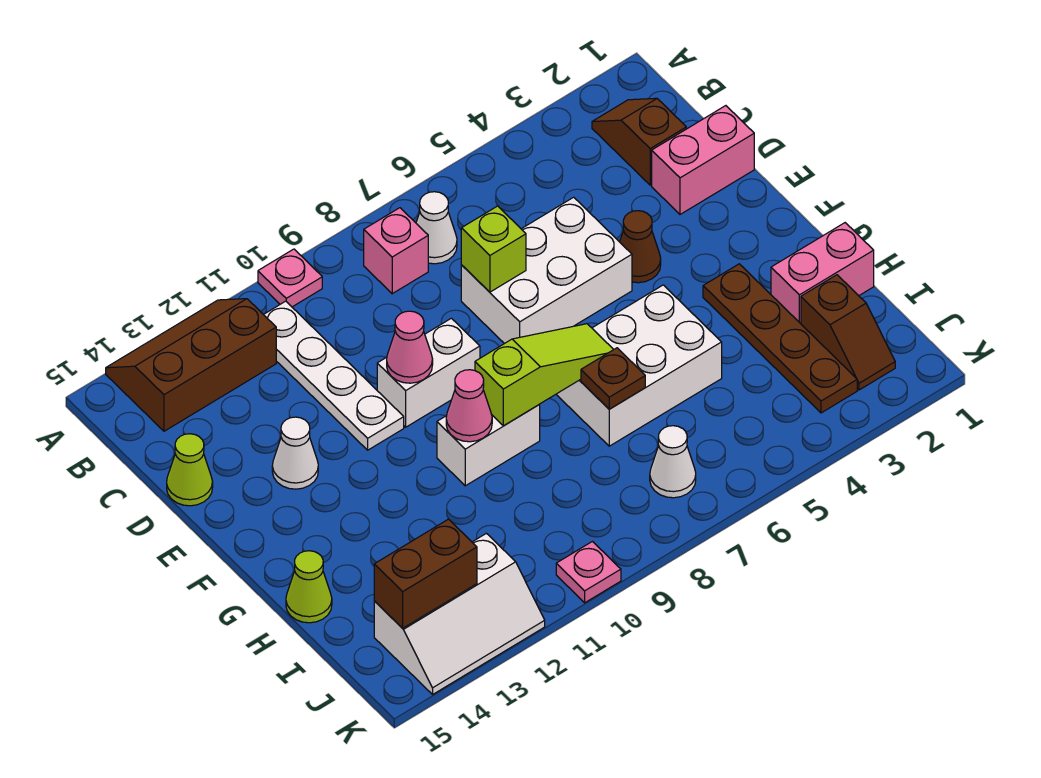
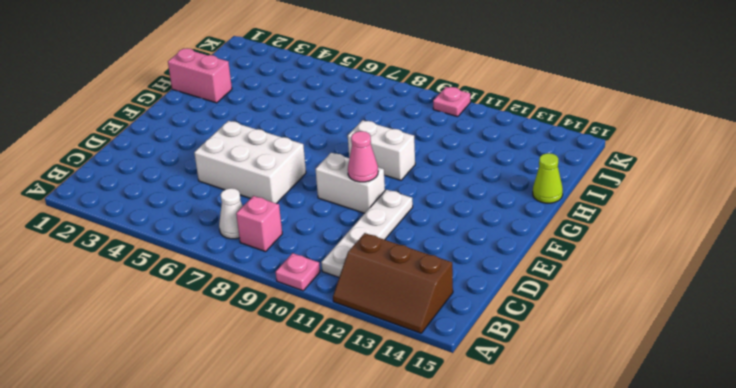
none -> brown slope B2:C2 level 1 top C
none -> pink brick D1:D2 level 1
none -> lime cone D15 level 1

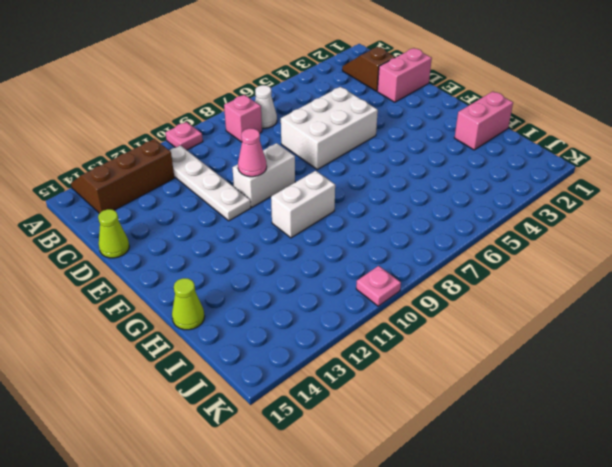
none -> brown cone E4 level 1
none -> white cone E13 level 1
none -> brown plate G3:J3 level 1

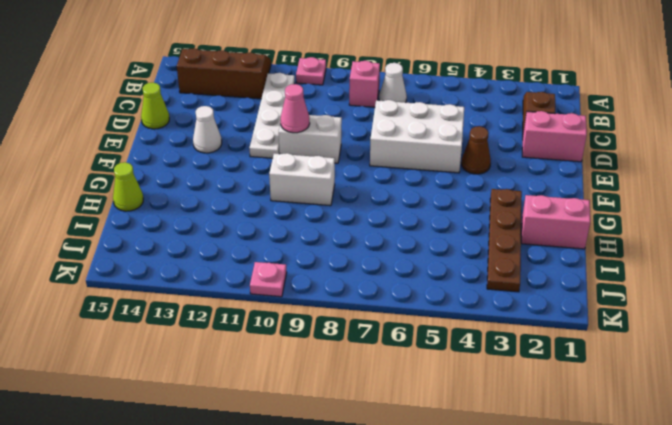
none -> white brick G5:H7 level 1
none -> brown slope I2:J2 level 1 top I
none -> white cone J7 level 1

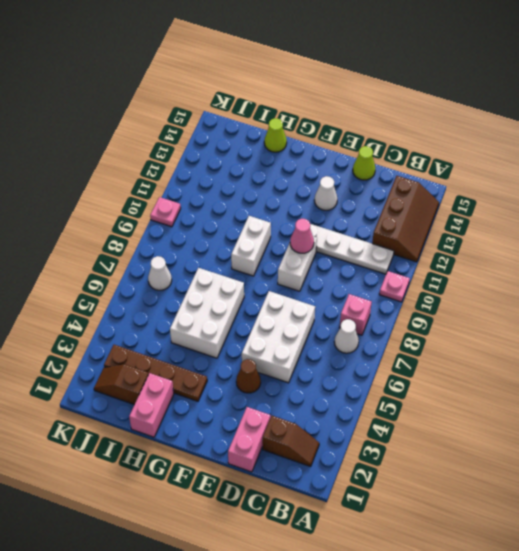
none -> white slope J12:K14 level 1 top J
none -> lime brick D7 level 2
none -> lime slope G7:G9 level 2 top 9

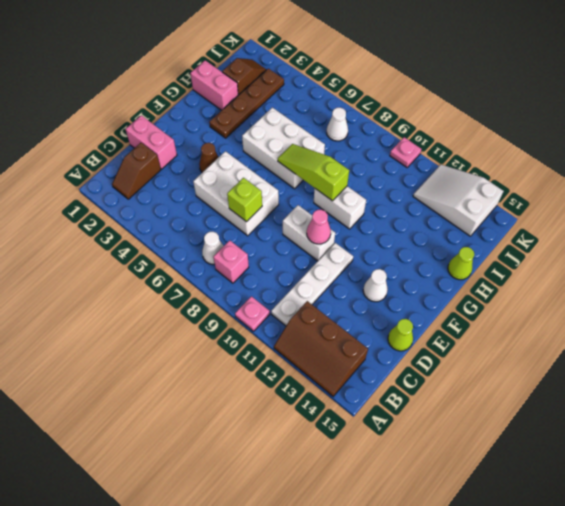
white slope J12:K14 level 1 top 14 -> white slope J12:K14 level 1 top J
none -> pink cone G10 level 2
none -> brown plate H7 level 2
none -> brown brick J13:J14 level 2

